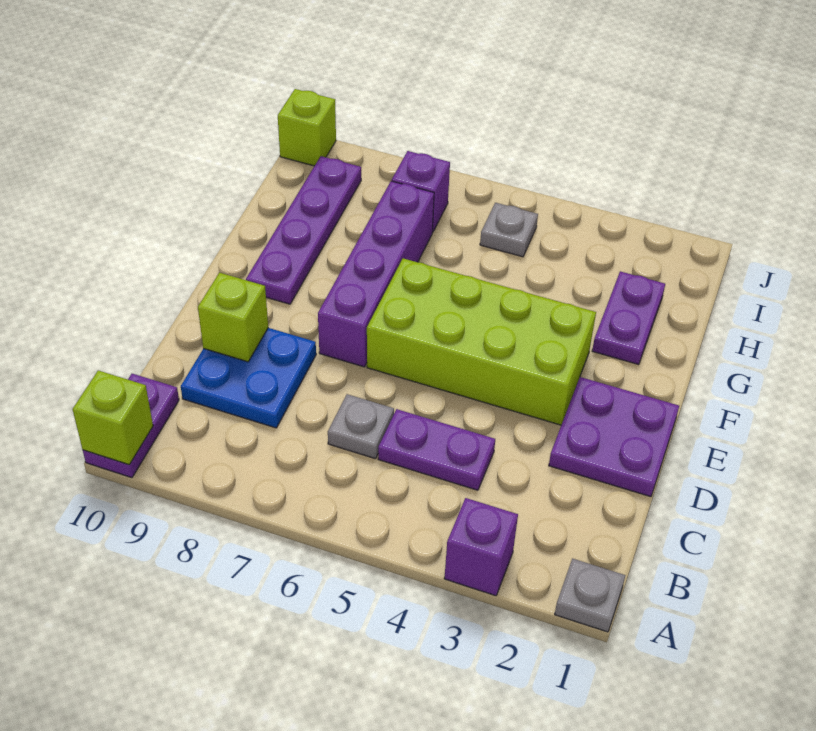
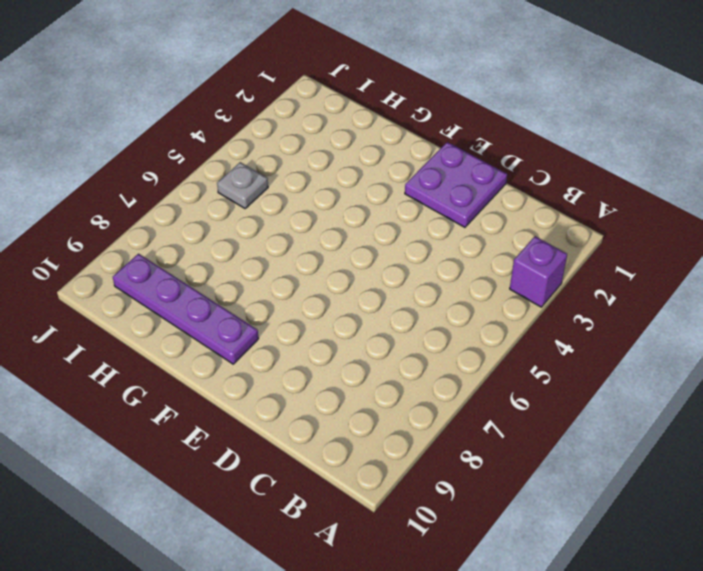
none -> grey plate A1 level 1
none -> purple plate A10:B10 level 1
none -> purple plate C4:C5 level 1

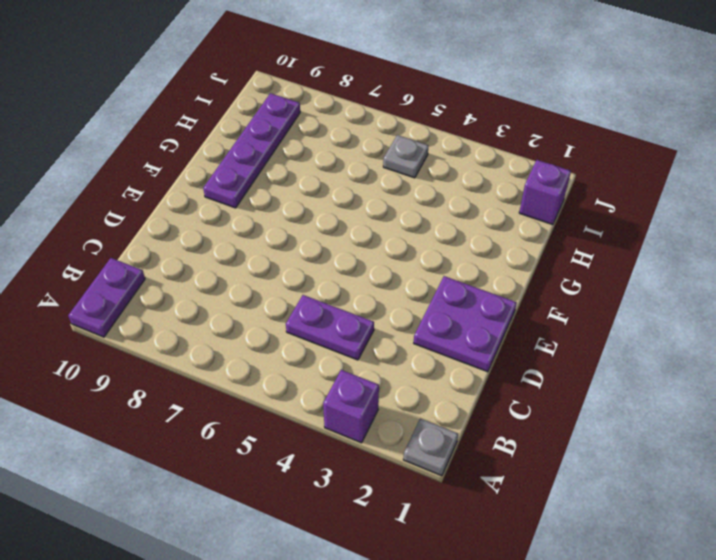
purple brick I1 level 1 -> purple brick I7 level 1
none -> grey plate C6 level 1
none -> blue plate C8:D9 level 1
none -> lime brick E3:F6 level 1

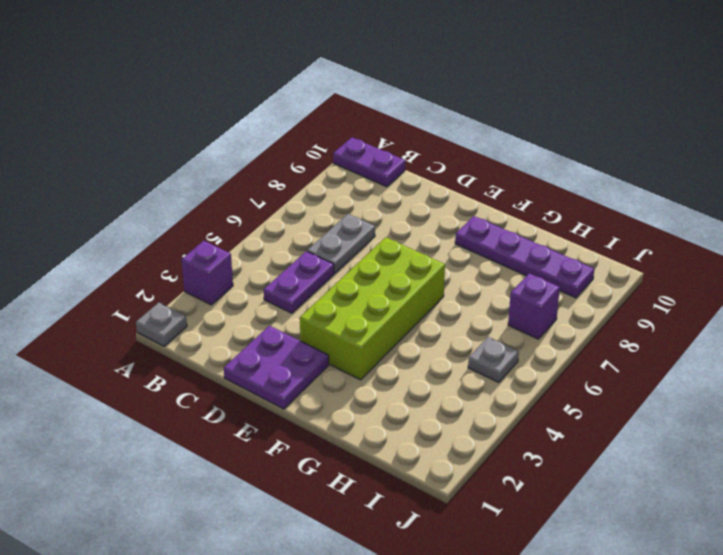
grey plate C6:C7 level 1 -> grey plate C6 level 1
none -> blue plate C8:D9 level 1
none -> purple brick E7:H7 level 1
none -> purple plate G2:H2 level 1

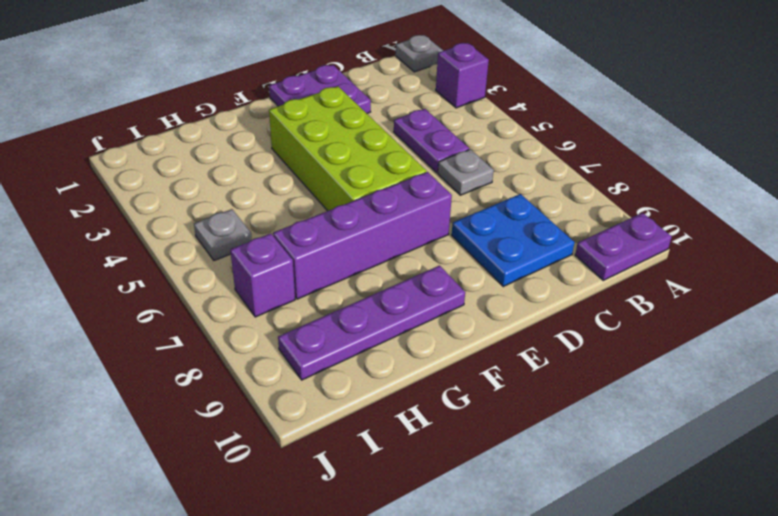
none -> purple plate G2:H2 level 1
none -> lime brick J10 level 1
none -> lime brick A10 level 2

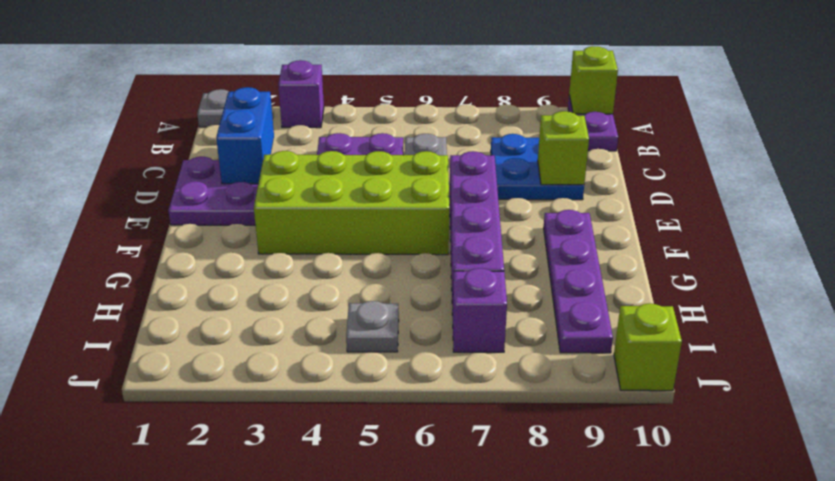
blue brick C2:D2 level 2 -> none
none -> purple plate G2:H2 level 1

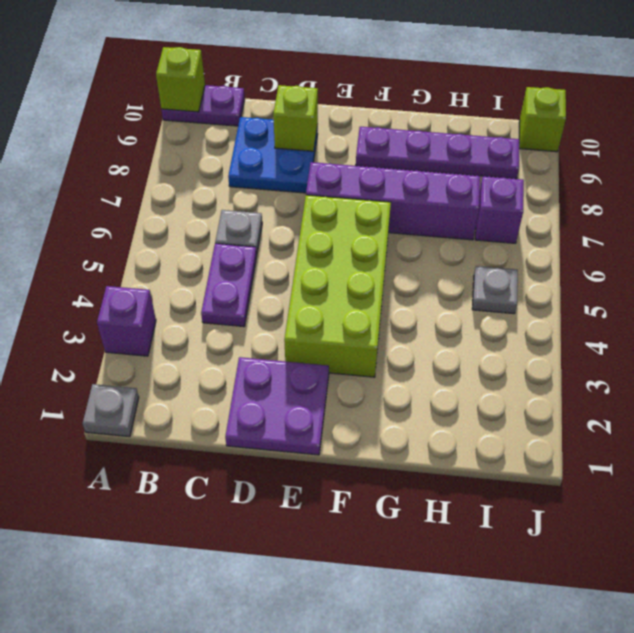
none -> purple plate G2:H2 level 1

